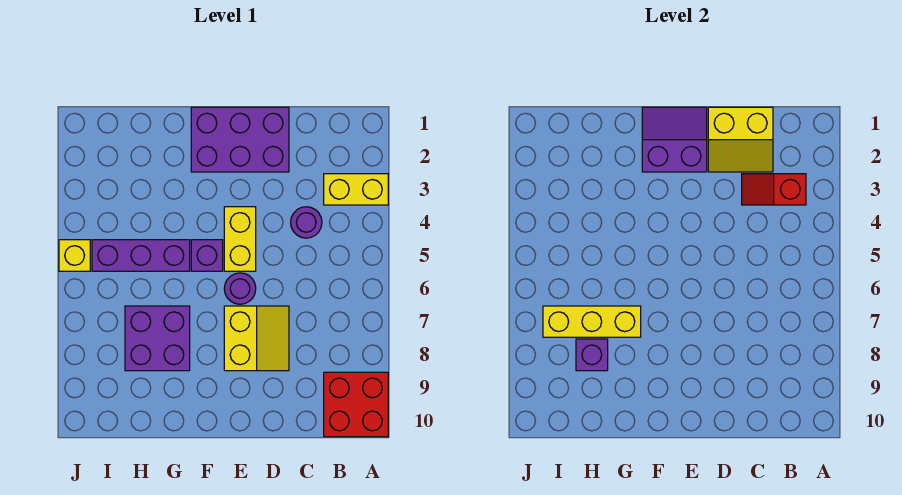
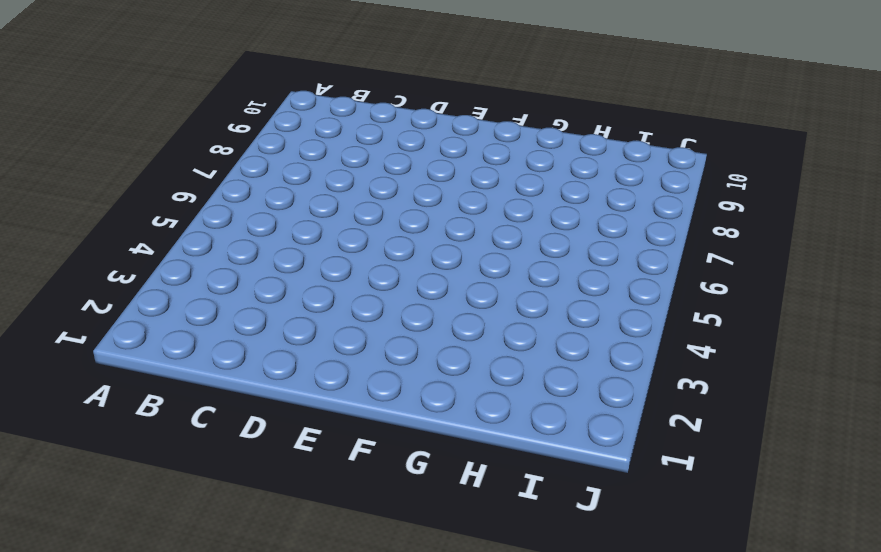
none -> yellow brick A3:B3 level 1
none -> red brick A9:B10 level 1
none -> purple round brick C4 level 1

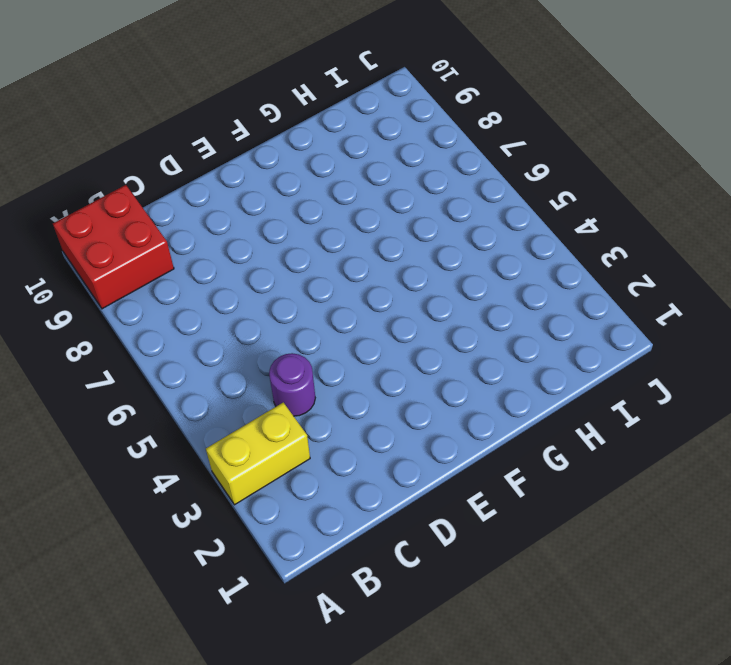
none -> purple brick D1:F2 level 1
none -> yellow slope D7:E8 level 1 top E
none -> yellow brick E4:E5 level 1

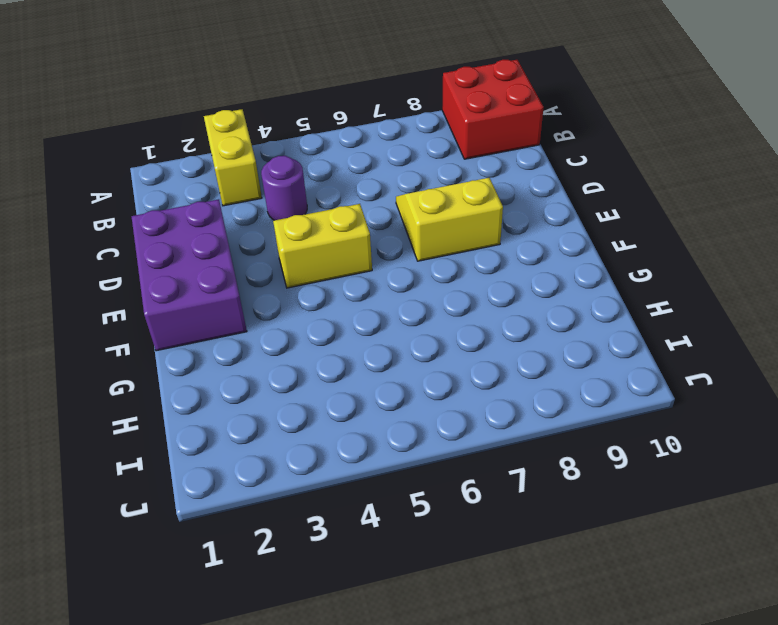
none -> purple round brick E6 level 1
none -> purple brick F5 level 1
none -> purple brick G5:I5 level 1

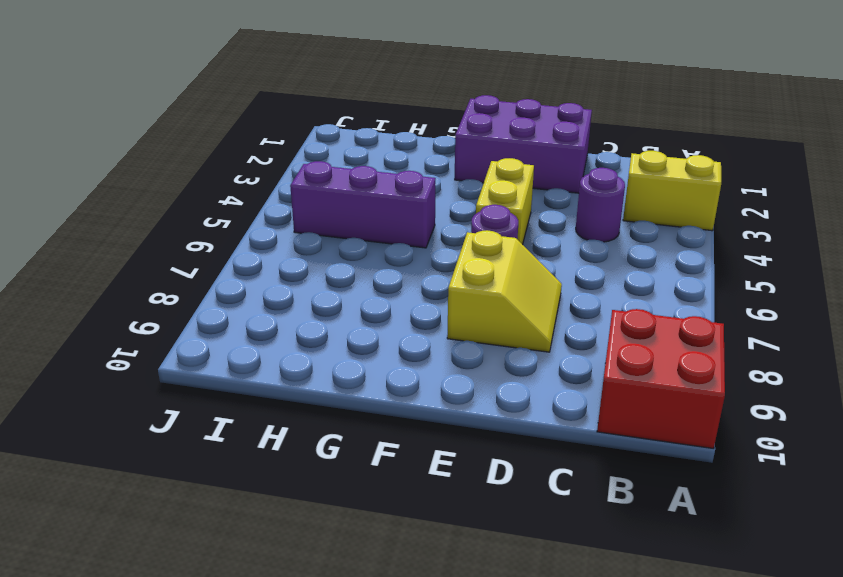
none -> purple brick F5 level 1
none -> purple brick G7:H8 level 1
none -> yellow brick J5 level 1

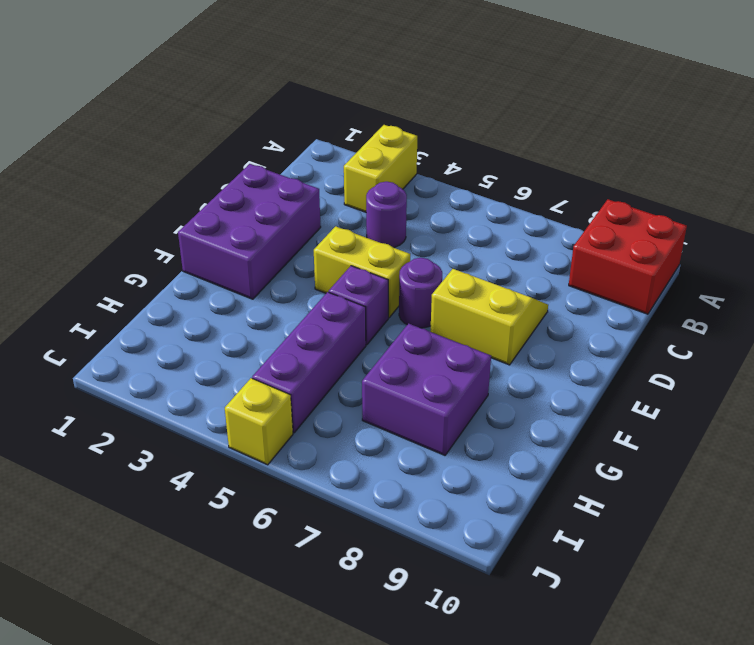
none -> red slope B3:C3 level 2 top B
none -> yellow slope C1:D2 level 2 top 1
none -> purple slope E1:F2 level 2 top 2

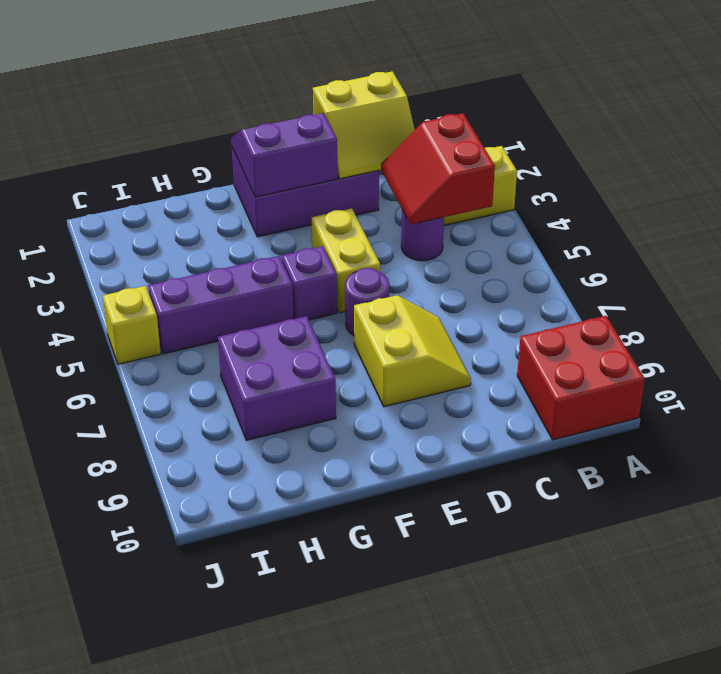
red slope B3:C4 level 2 top B -> red slope B3:C3 level 2 top B
none -> yellow brick G7:I7 level 2
none -> purple brick H8 level 2

